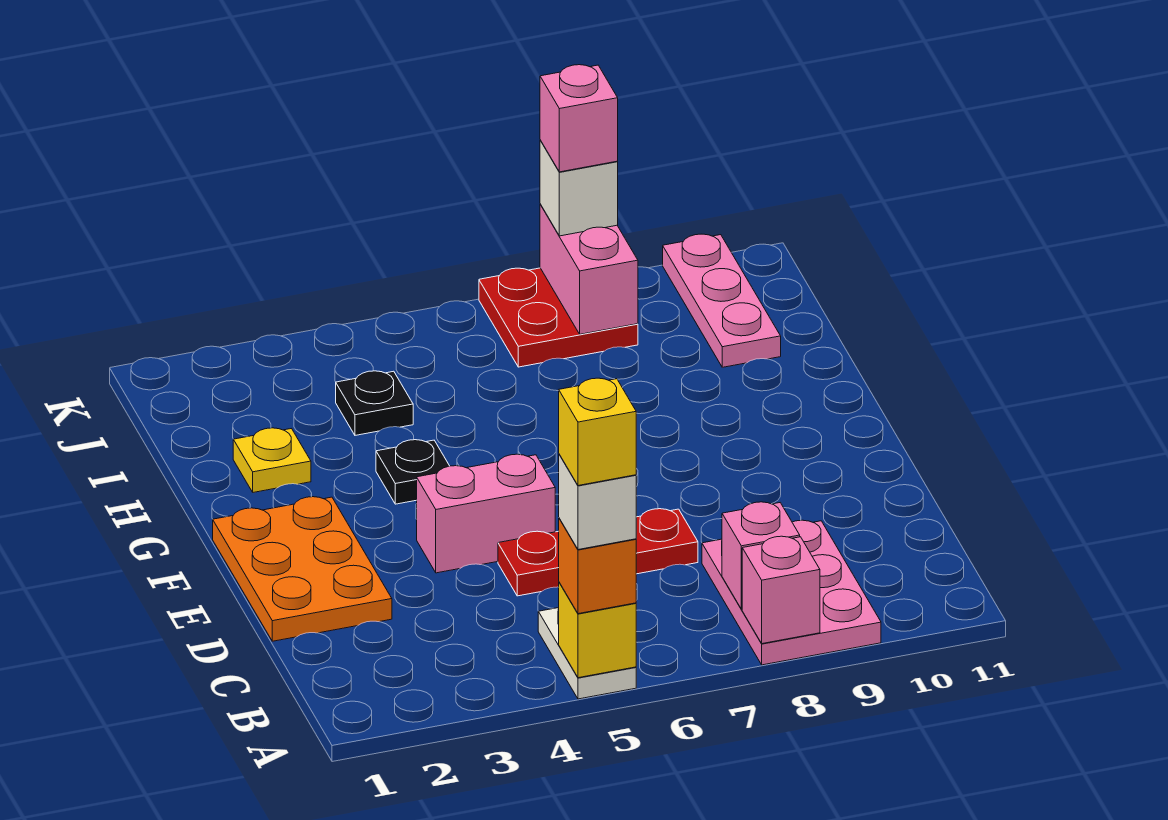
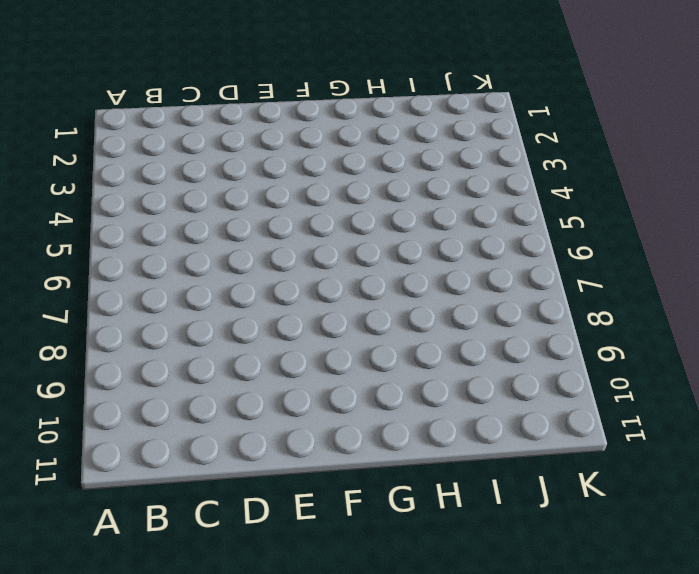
none -> white plate A5:B5 level 1
none -> pink plate A8:C9 level 1
none -> orange plate D1:F2 level 1

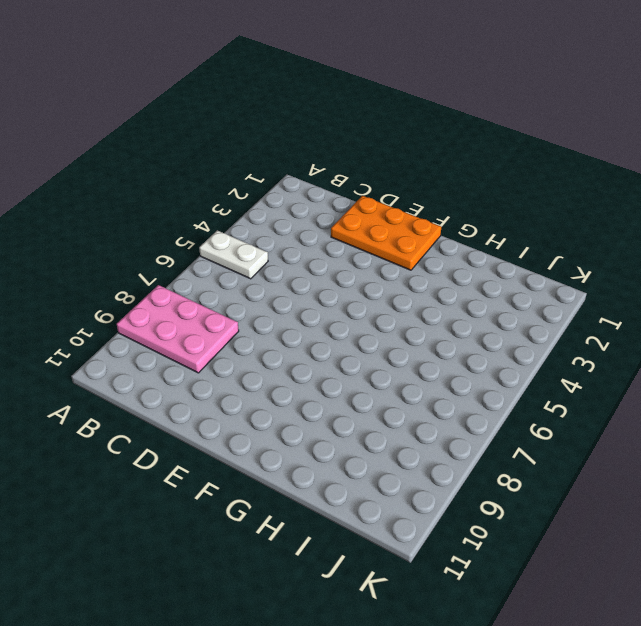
none -> red plate D5:D7 level 1
none -> pink brick E4:E5 level 1
none -> black plate G4 level 1

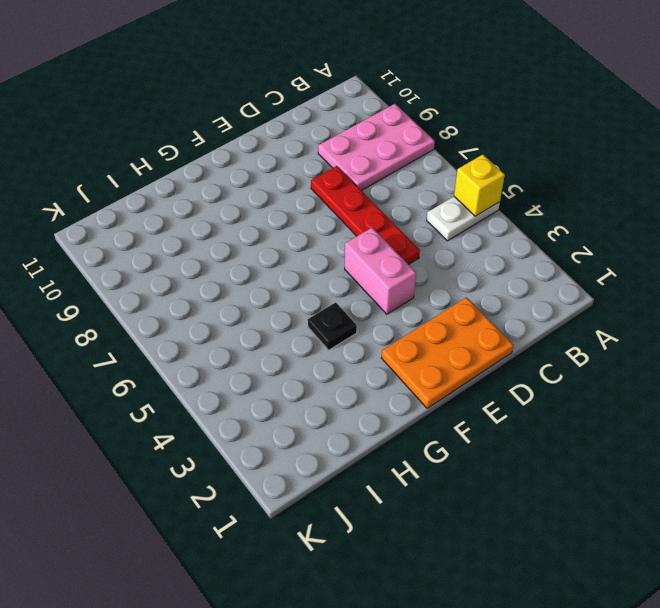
red plate D5:D8 level 1 -> red plate D5:D7 level 1
none -> yellow plate H2 level 1
none -> black plate I4 level 1
none -> pink plate I10:K10 level 1

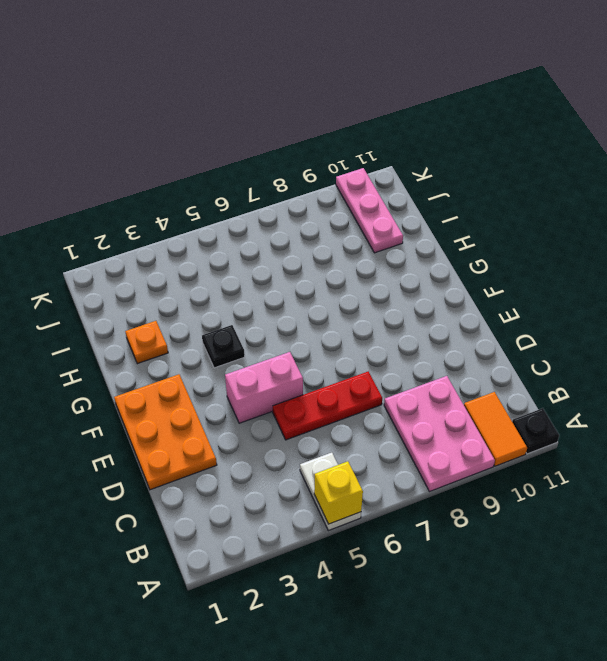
orange tile A10:B10 level 1 -> none
black plate A11 level 1 -> black plate I4 level 1
orange plate H2 level 1 -> yellow plate H2 level 1
none -> red plate J7:K8 level 1
none -> pink brick A8 level 2
none -> pink brick B8 level 2

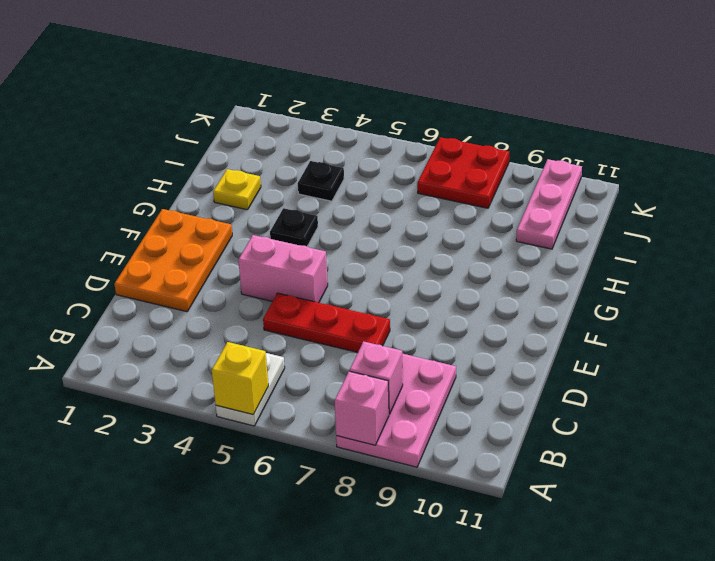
none -> pink brick J8:K8 level 2
none -> orange brick A5 level 3
none -> white brick K8 level 3

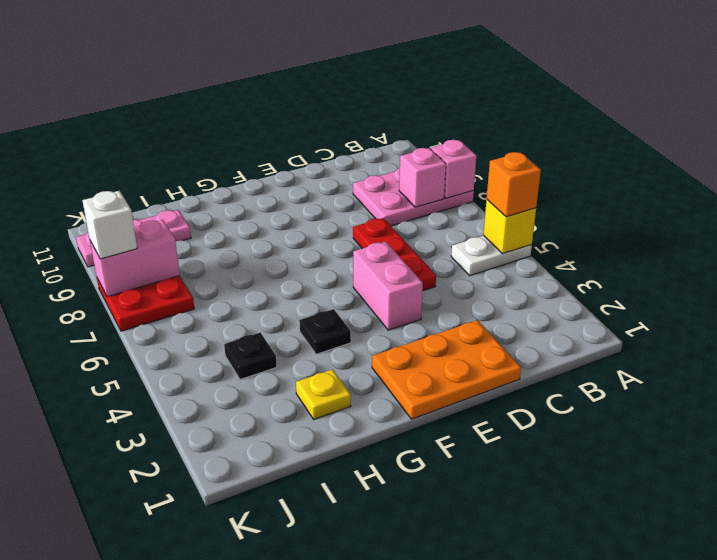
none -> white brick A5 level 4
none -> pink brick K8 level 4
none -> yellow brick A5 level 5

